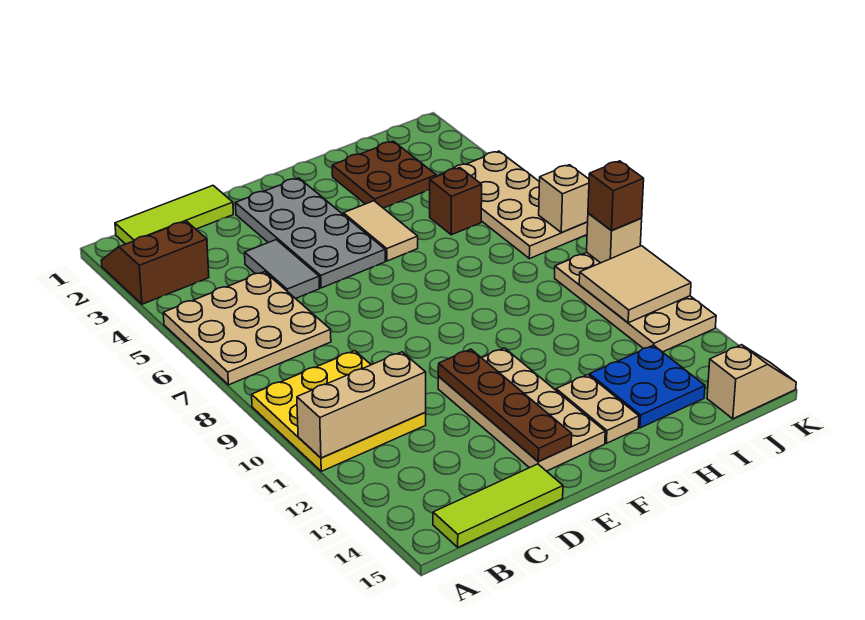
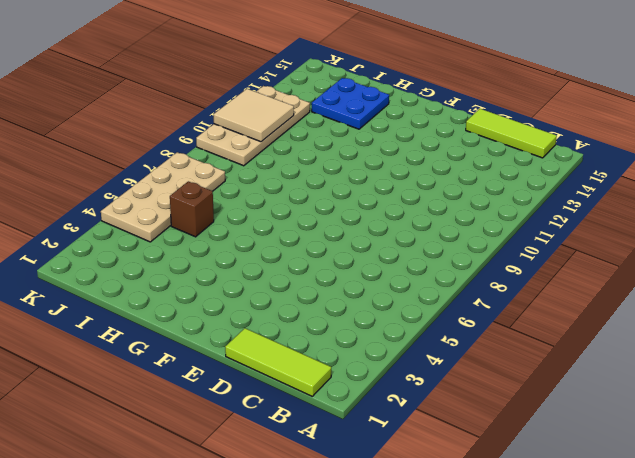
none -> brown slope A2:B3 level 1 top 3
none -> tan plate A5:C7 level 1
none -> yellow plate A9:C11 level 1

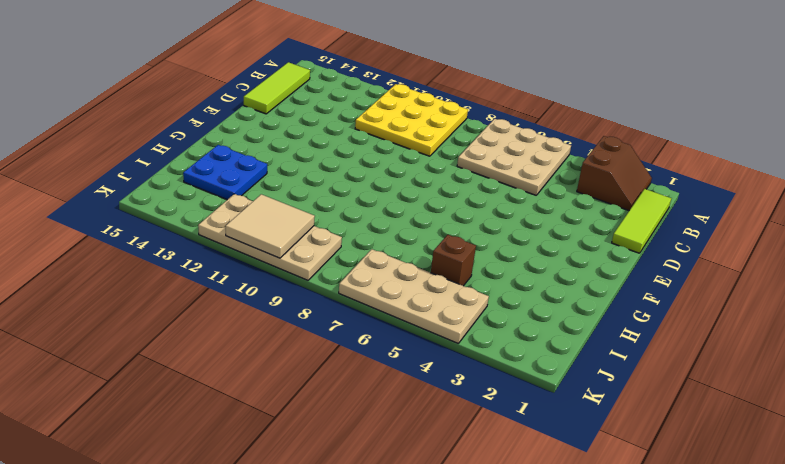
none -> grey tile D4:D5 level 1
none -> grey plate E2:F5 level 1
none -> tan plate E11:F14 level 1

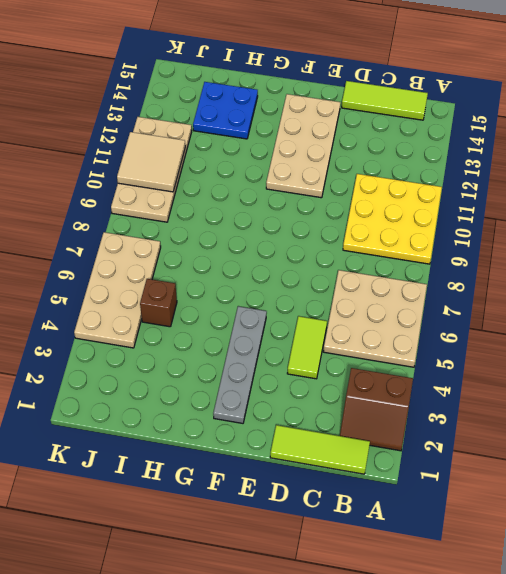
lime tile D4:D5 level 1 -> grey tile D4:D5 level 1
grey plate F2:F5 level 1 -> grey plate E2:F5 level 1
none -> tan tile G4:G5 level 1
none -> tan plate G13:G14 level 1
none -> brown plate H2:I3 level 1

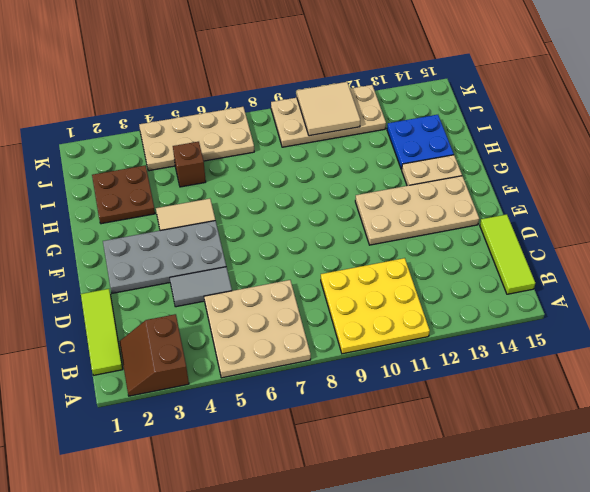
none -> tan slope J15:K15 level 1 top J
none -> tan brick A11:C11 level 2
none -> brown plate E11:E14 level 2

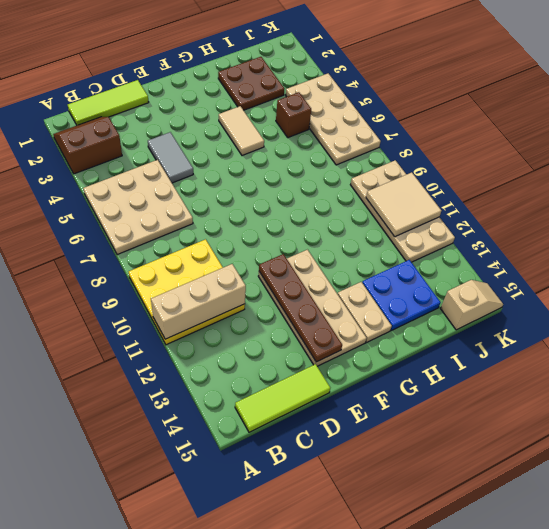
none -> grey plate E2:F5 level 1
none -> tan brick K7 level 2
none -> tan brick K9 level 2

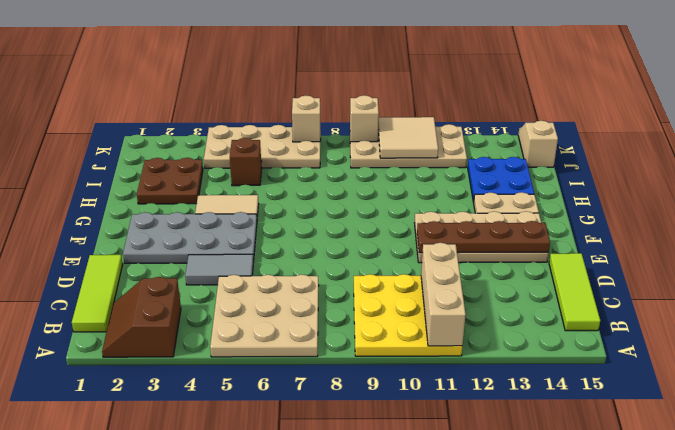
none -> brown brick K9 level 3

